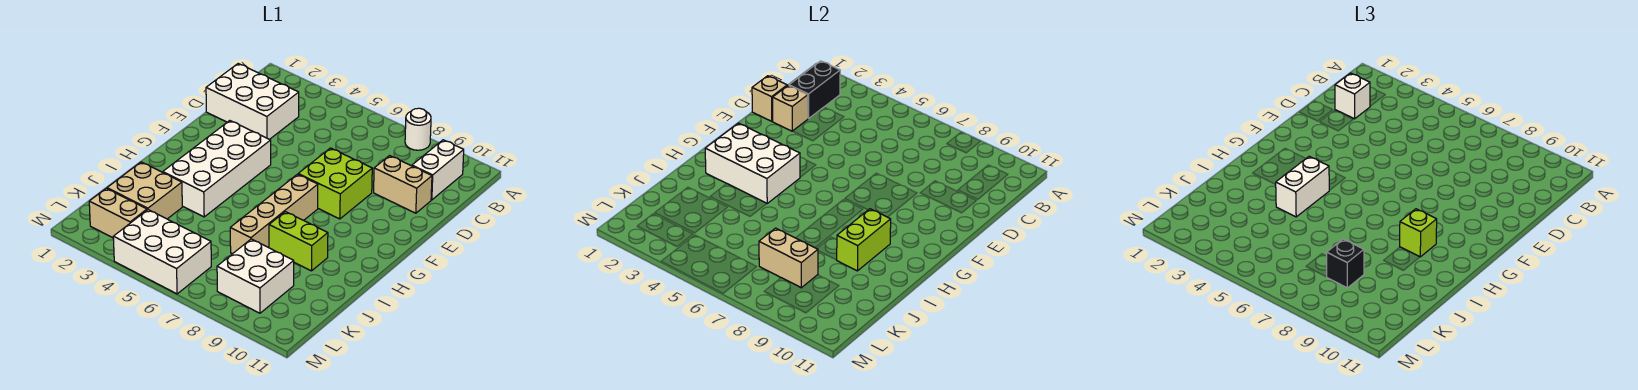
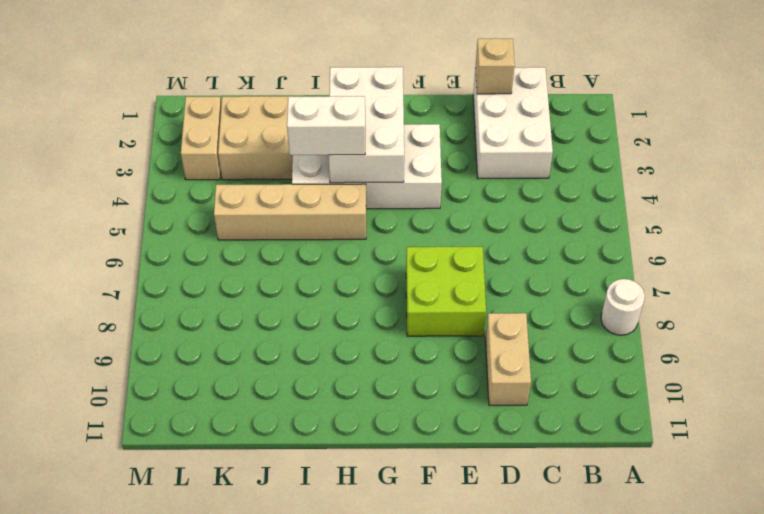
tan brick H5:K5 level 1 -> tan brick G7:J7 level 1
none -> white brick B10:C10 level 1
none -> lime brick I8:I9 level 1
none -> white brick K8:L9 level 1

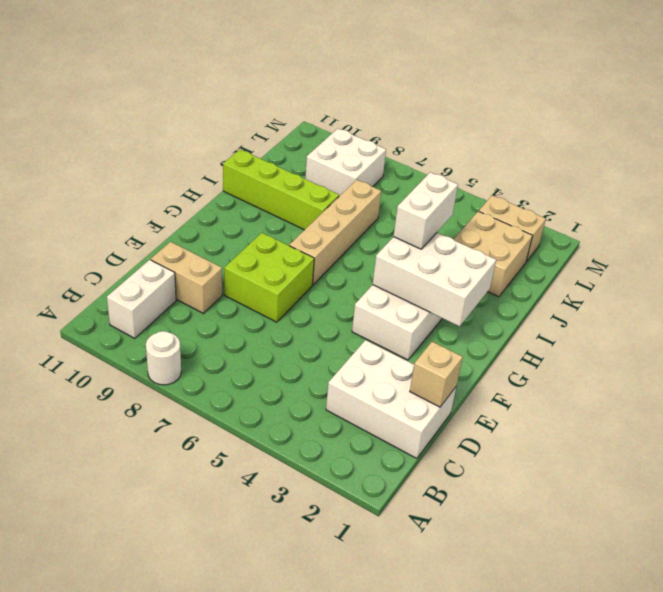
lime brick I8:I11 level 1 -> lime brick I8:I9 level 1
none -> white brick L4:M6 level 1
none -> black brick B2:C2 level 2
none -> tan brick D2 level 2

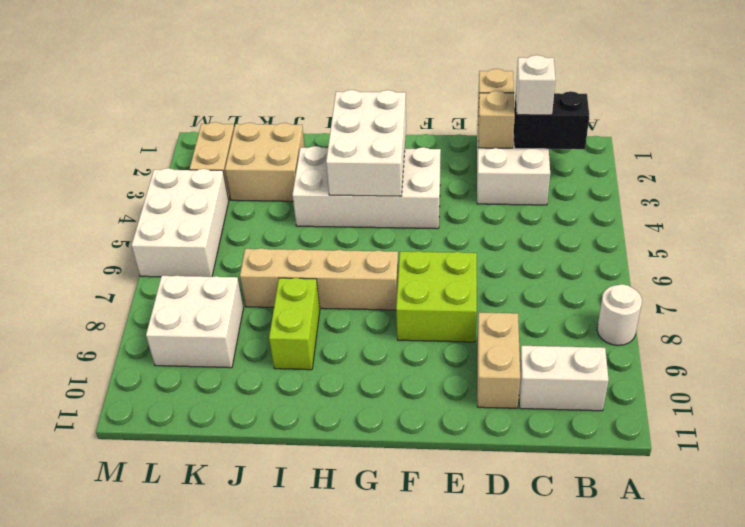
none -> lime brick H9:I9 level 2
none -> tan brick K7:K8 level 2
none -> white brick H4:I4 level 3

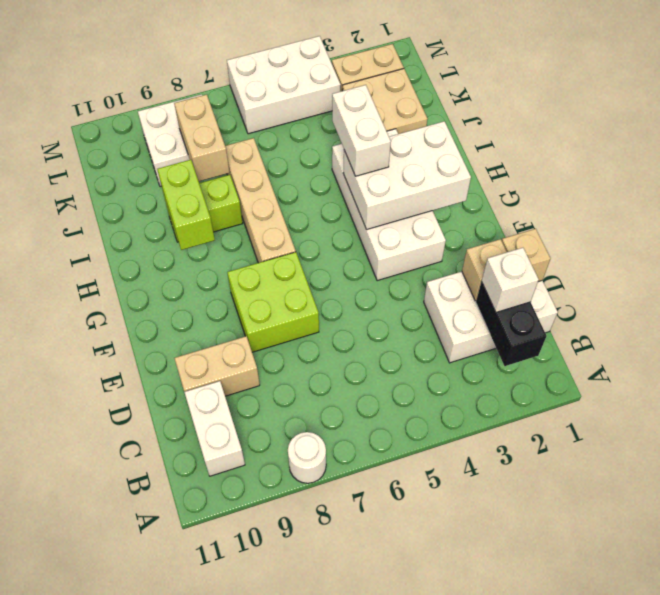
tan brick J8:K8 level 2 -> tan brick K7:K8 level 2
none -> lime brick H9 level 3
none -> black brick K8 level 3

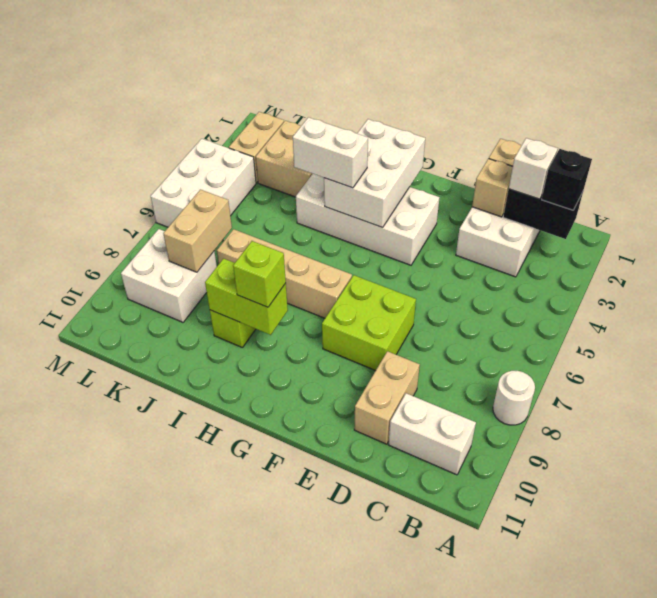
black brick B2 level 3 -> black brick K8 level 3

